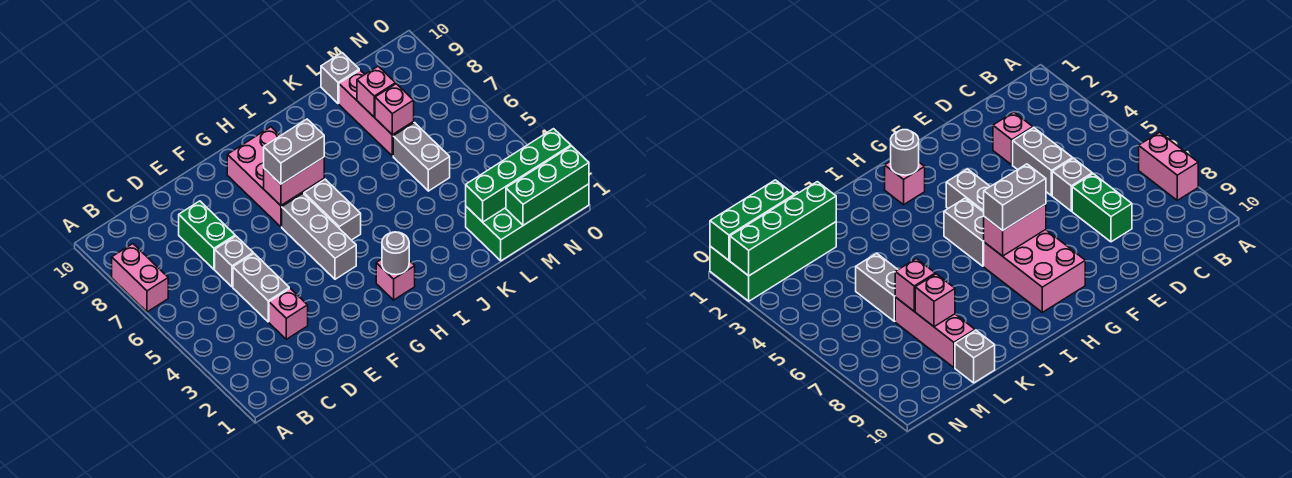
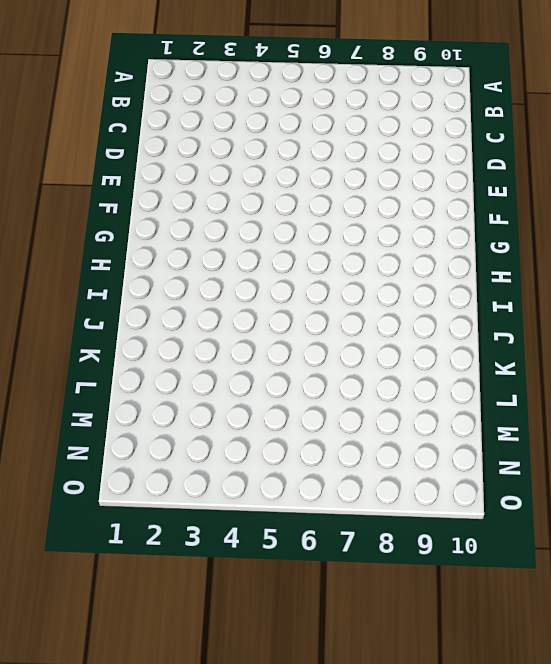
none -> pink brick A7:A8 level 1
none -> pink brick D3 level 1
none -> grey brick D4:D5 level 1

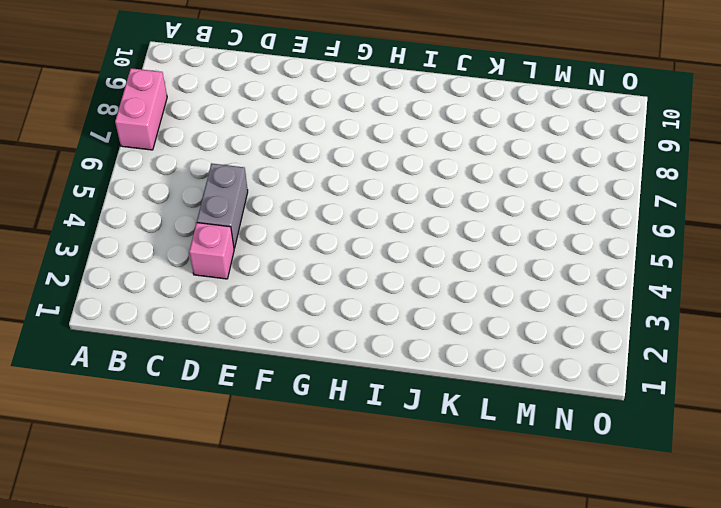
none -> grey brick D6 level 1
none -> green brick D7:D8 level 1
none -> grey brick G4:G6 level 1

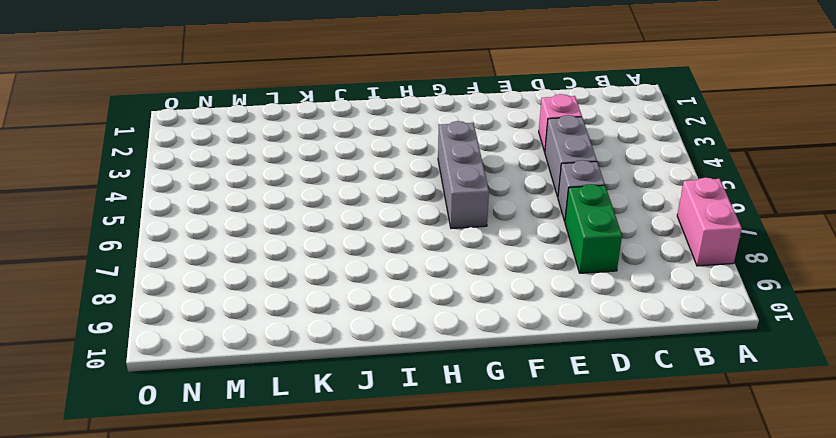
none -> pink brick G7:H9 level 1
none -> pink brick H2 level 1
none -> grey brick H5:H6 level 1

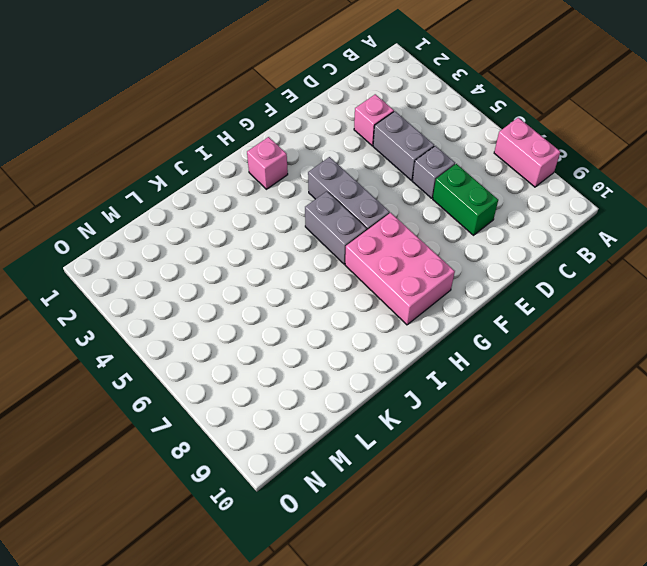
none -> green brick L1:O2 level 1
none -> grey brick L5:L6 level 1
none -> pink brick L7:L9 level 1

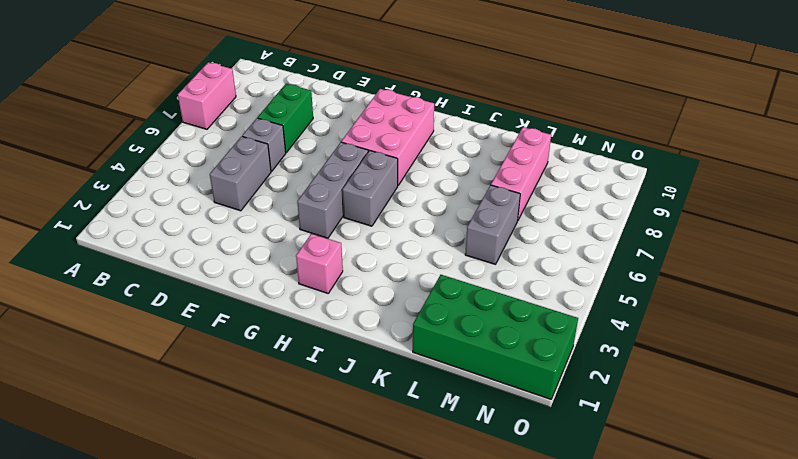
none -> pink brick D3 level 1
none -> grey brick L10 level 1
none -> pink brick G7:H7 level 2

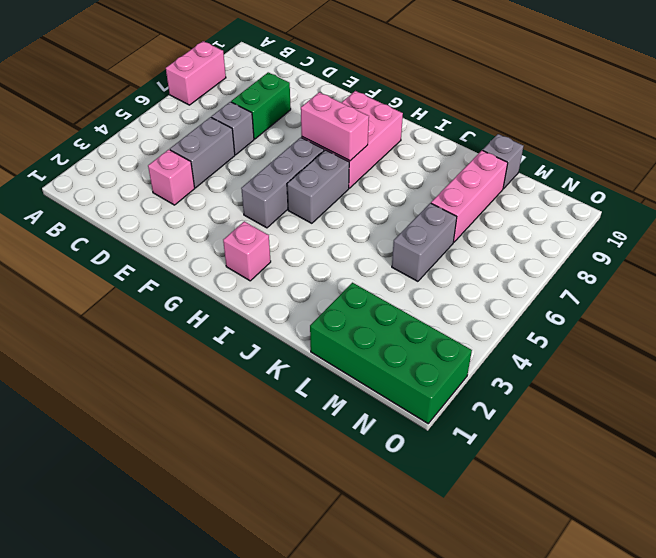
none -> grey round brick H2 level 2
none -> green brick L2:O2 level 2
none -> pink brick L7 level 2

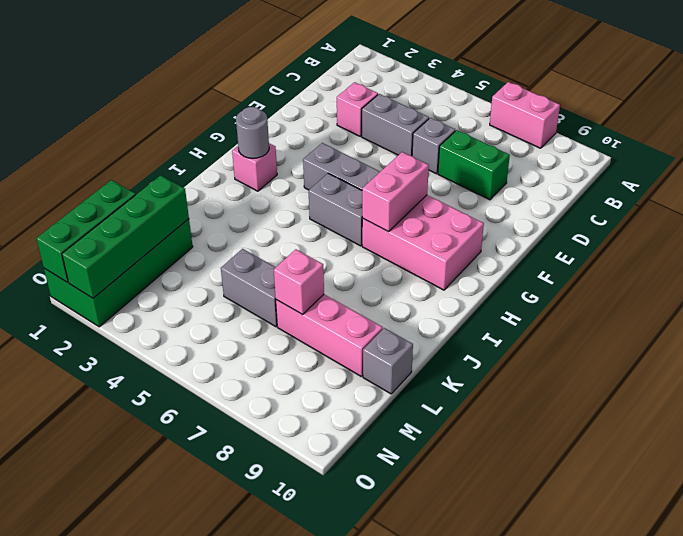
none -> pink brick L8 level 2
none -> grey brick G7:H7 level 3

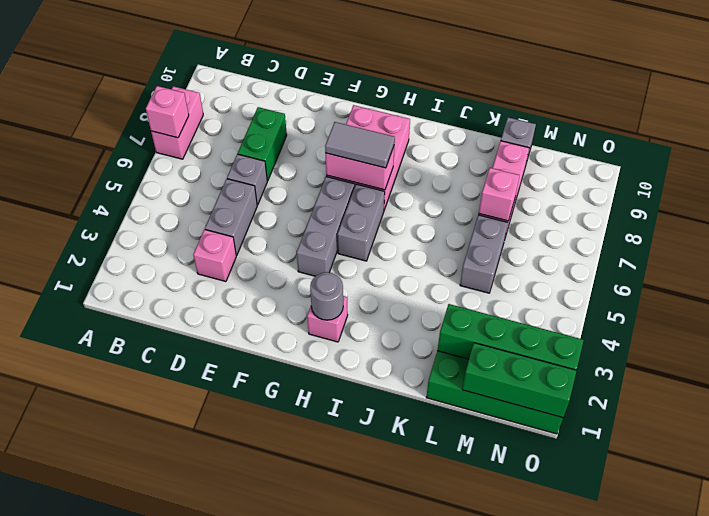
pink brick A7 level 2 -> pink brick L8 level 2
grey tile G7:H7 level 3 -> grey brick G7:H7 level 3

